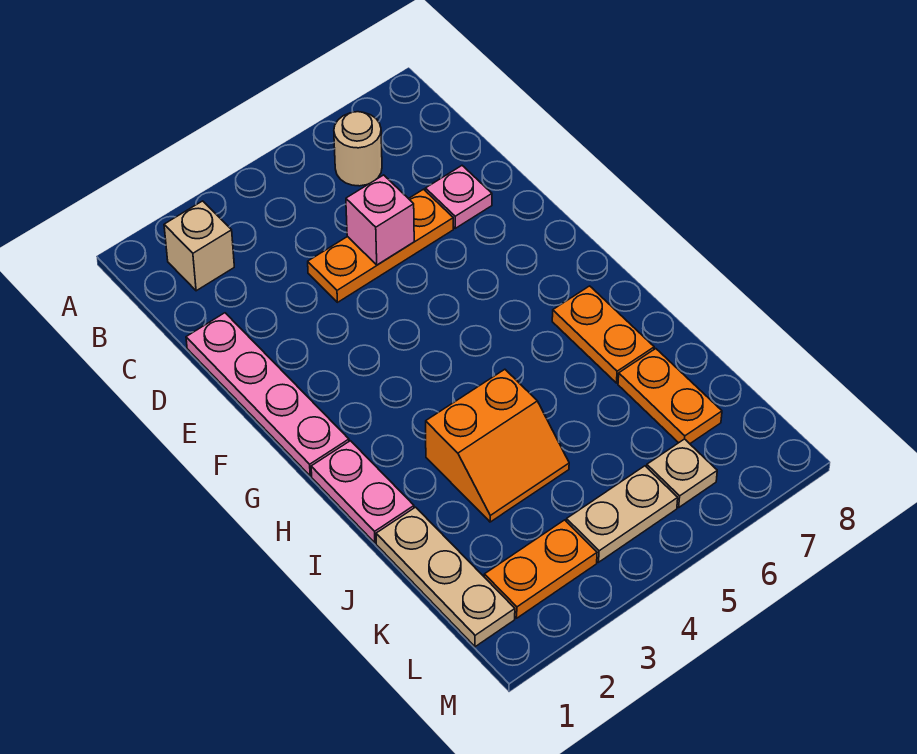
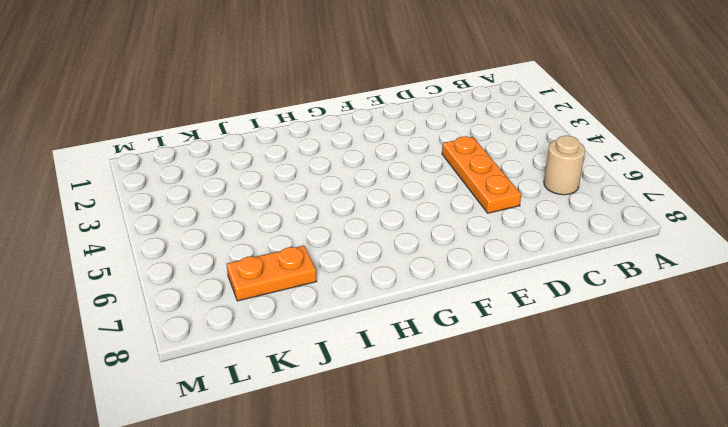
none -> tan brick B2 level 1
none -> pink plate D1:G1 level 1
none -> pink plate D7 level 1

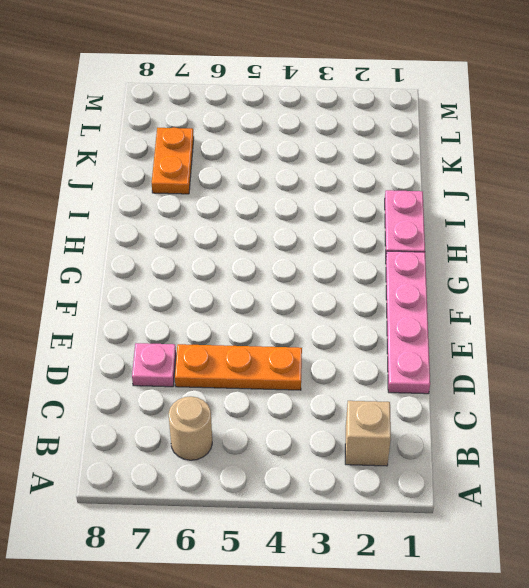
none -> orange plate H7:I7 level 1
none -> orange slope I3:J4 level 1 top I
none -> tan plate J1:L1 level 1

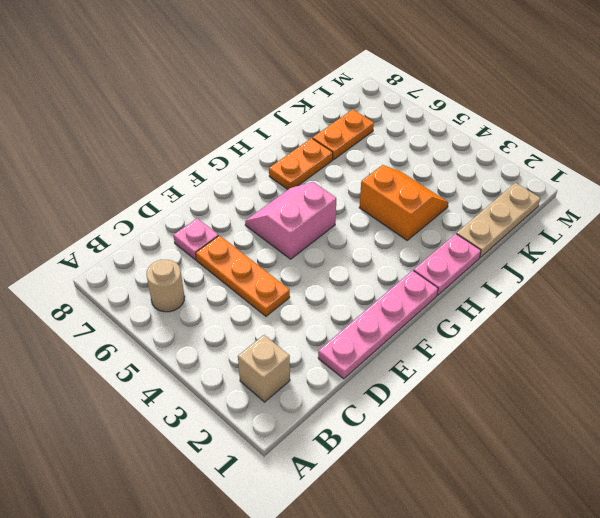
pink slope F5:G6 level 1 top 5 -> none
none -> orange plate L2:L3 level 1
none -> tan plate L4:L5 level 1
none -> tan plate L6 level 1

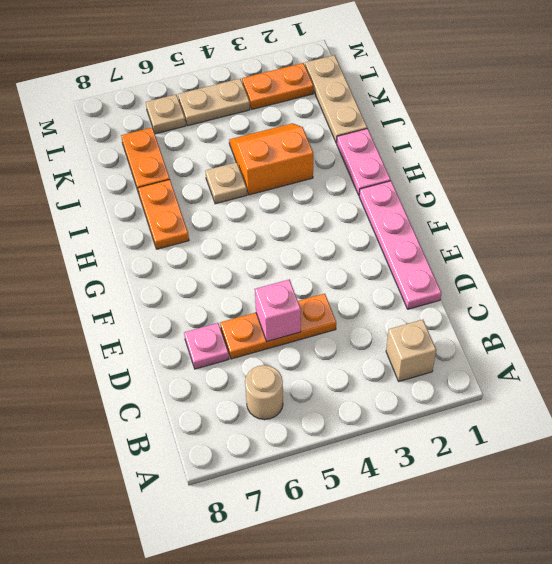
tan plate I5 level 1 -> none

